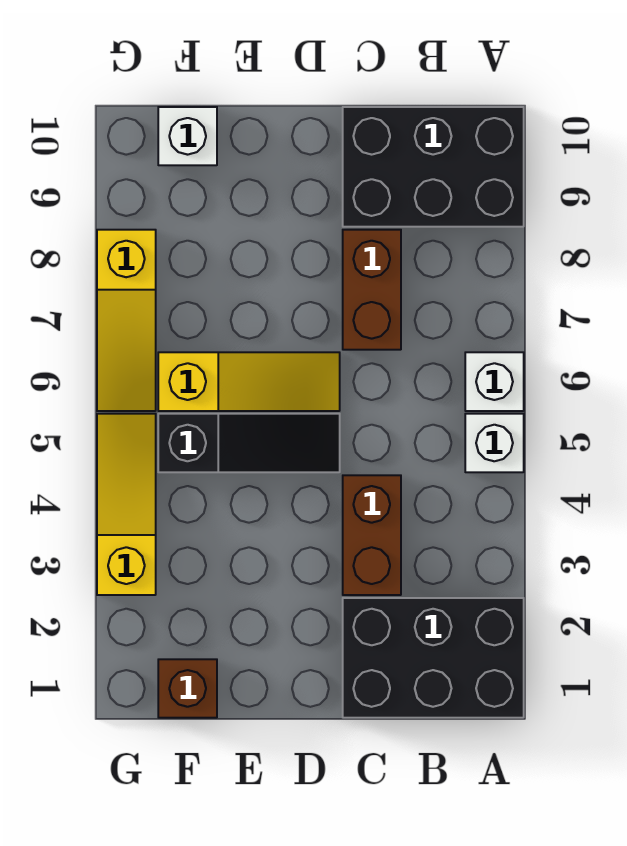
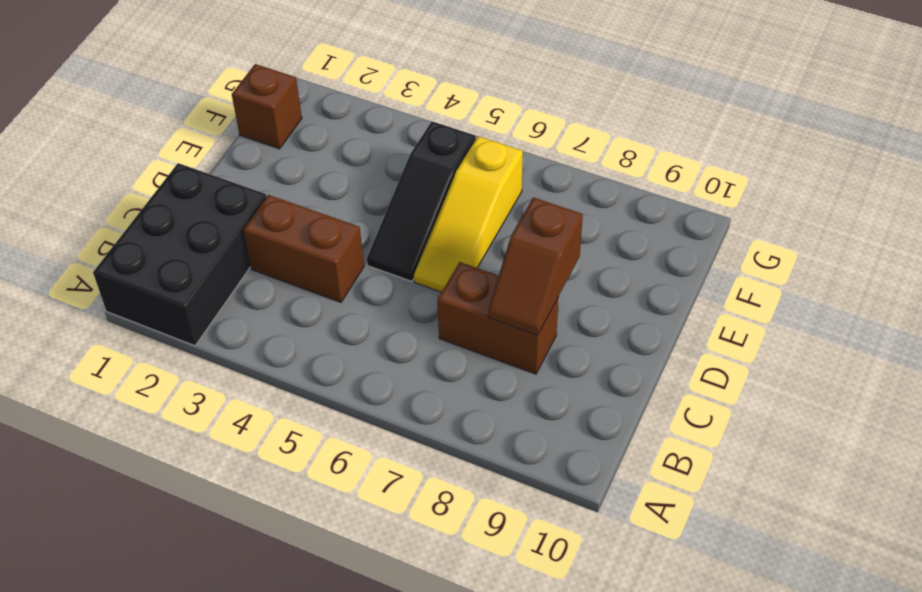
brown slope C8:D8 level 2 top D -> none
none -> white brick A5 level 1
none -> white brick A6 level 1
none -> black brick A9:C10 level 1

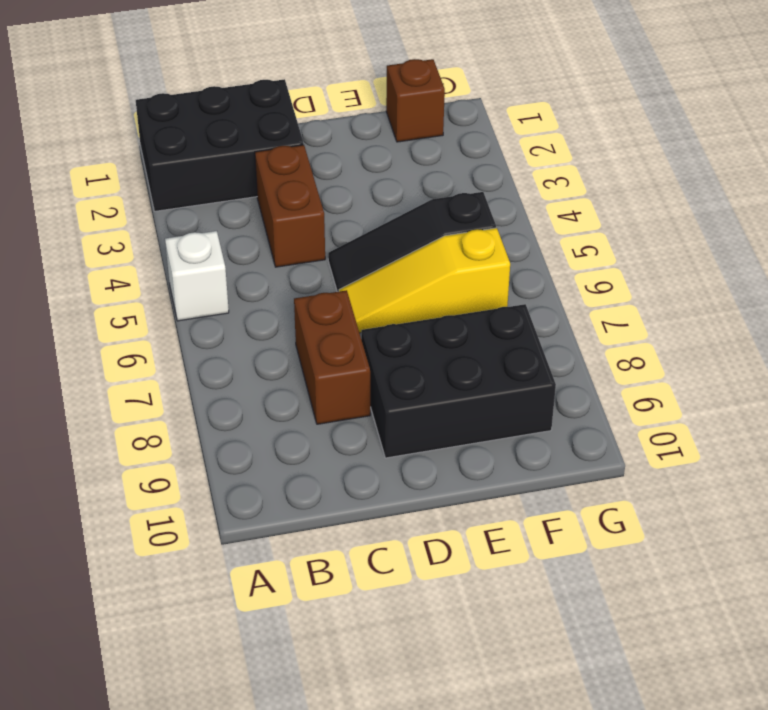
black brick D8:F9 level 1 -> black brick A9:C10 level 1
none -> white brick A6 level 1
none -> white brick F10 level 1
none -> yellow slope G3:G5 level 1 top 3

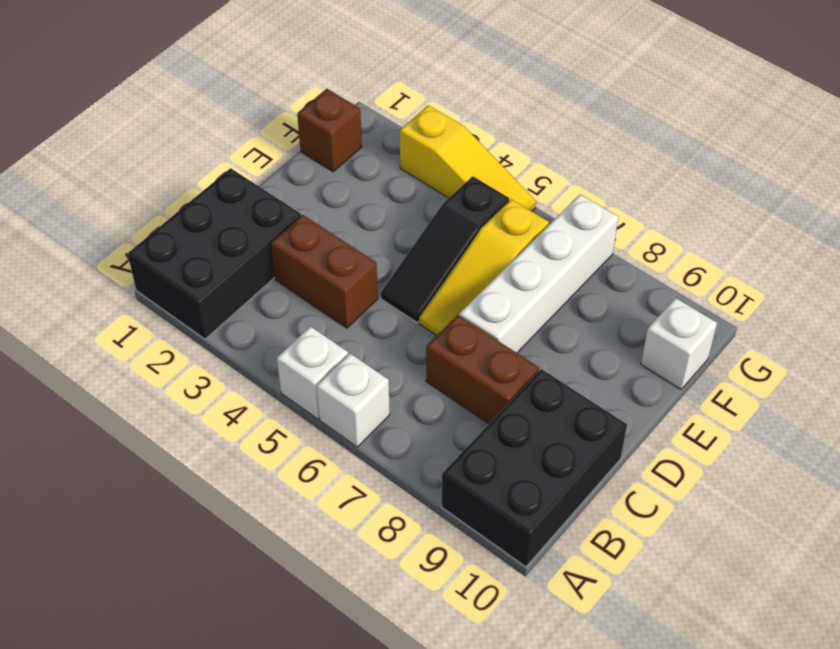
white brick D7:G7 level 1 -> yellow slope G6:G8 level 1 top 8

